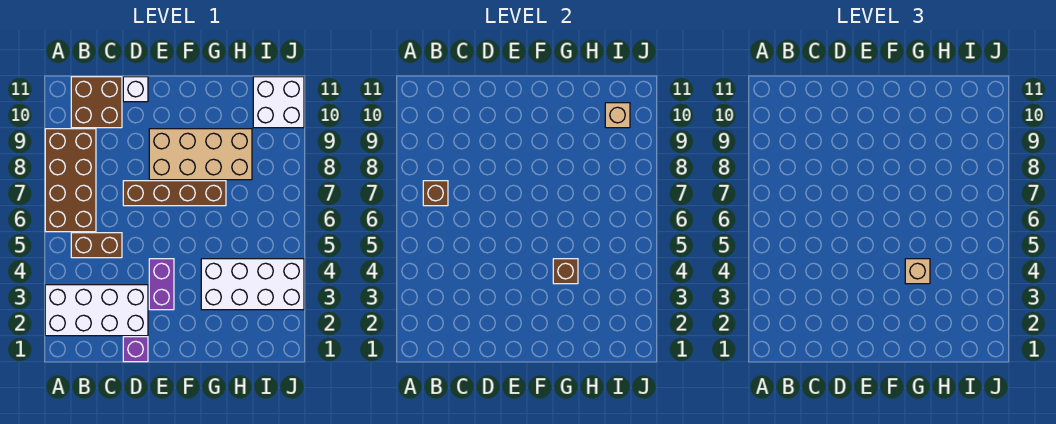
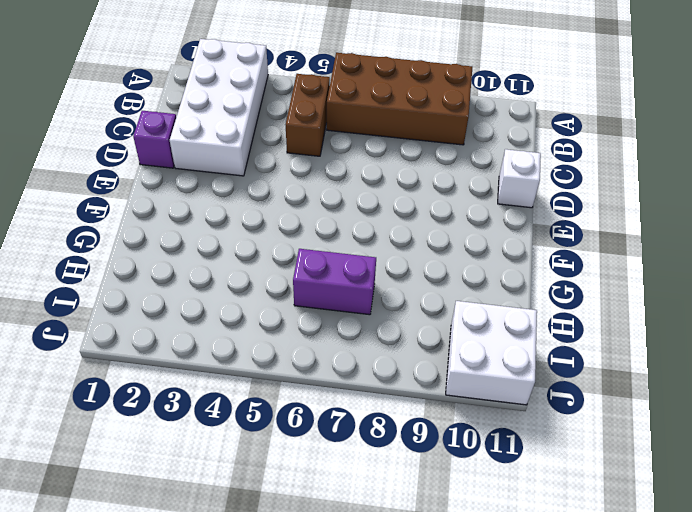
purple brick H6:H7 level 1 -> purple brick E3:E4 level 1
none -> brown brick B10:C11 level 1
none -> brown brick D7:G7 level 1
none -> tan brick E8:H9 level 1

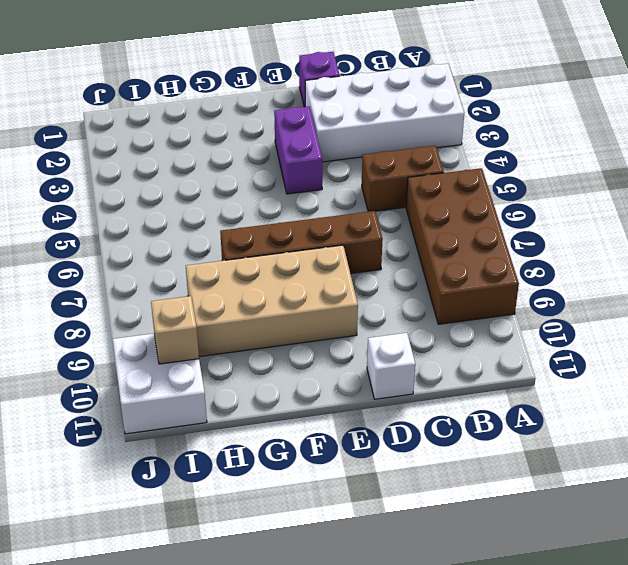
none -> brown brick B10:C11 level 1
none -> white brick G3:J4 level 1
none -> brown brick B7 level 2

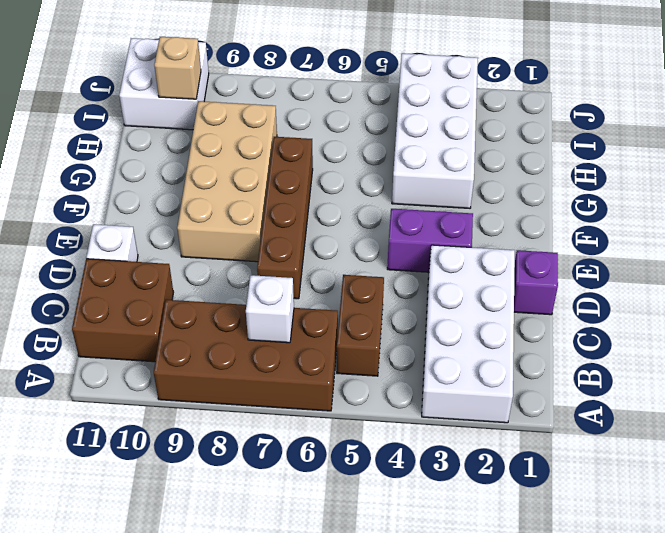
white brick B7 level 2 -> brown brick B7 level 2
none -> brown brick G4 level 2
none -> tan brick G4 level 3

